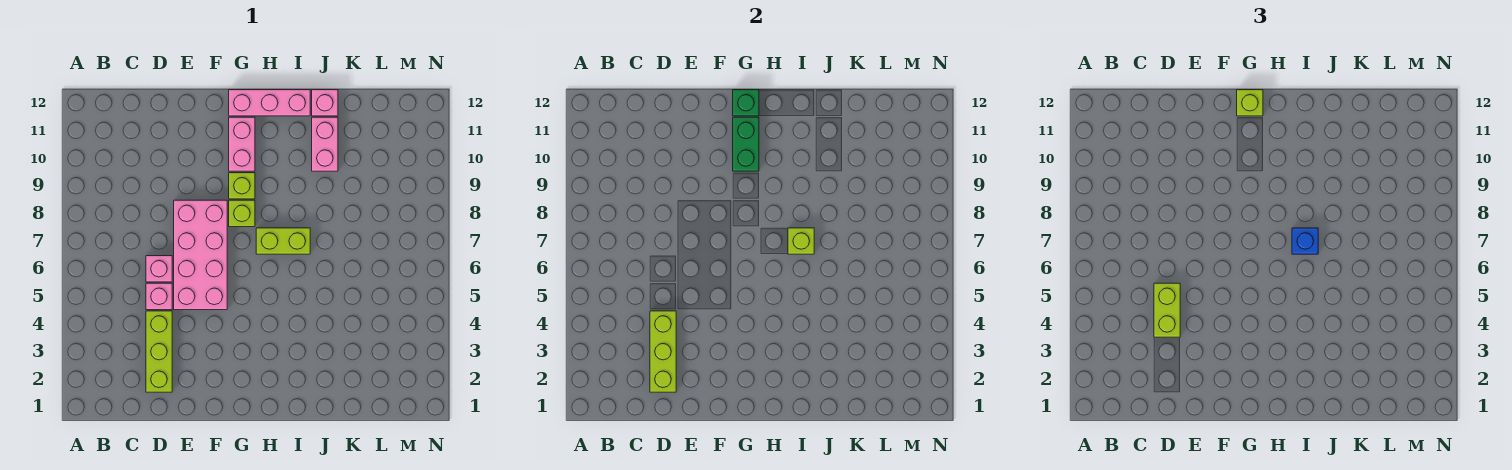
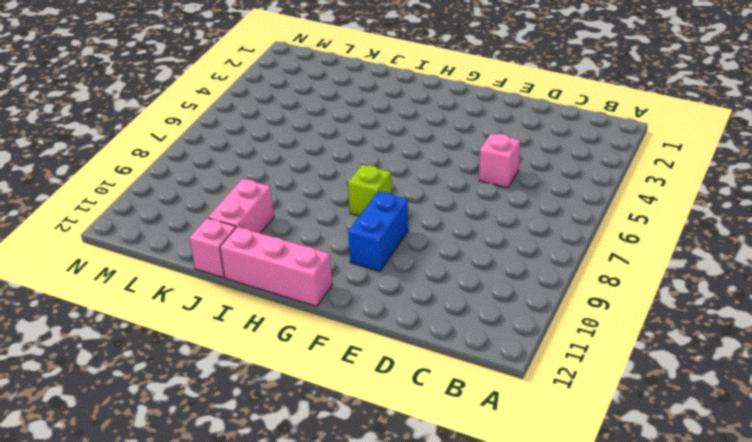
blue brick F9:F10 level 1 -> none
none -> lime brick D2:D4 level 1
none -> pink brick D6 level 1
none -> pink brick E5:F8 level 1

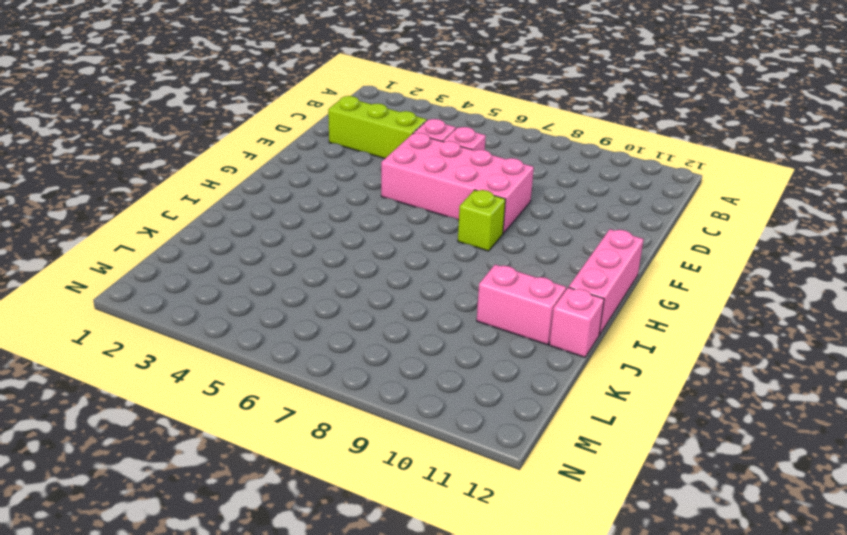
none -> lime brick G9 level 1
none -> pink brick G10:G11 level 1
none -> lime brick H7:I7 level 1

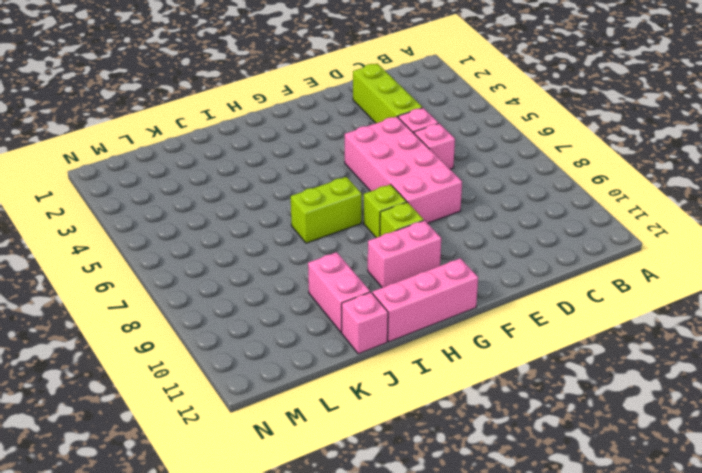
pink brick G10:H10 level 1 -> pink brick G10:G11 level 1
none -> lime brick D2:D4 level 2
none -> green brick G10:G11 level 2
none -> green brick G12 level 2

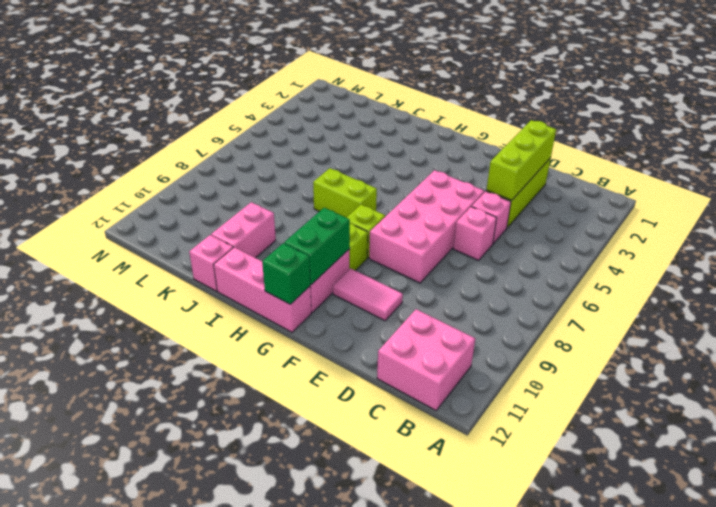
pink brick B11:C12 level 1 -> none
pink tile E10:F10 level 1 -> none
none -> lime brick I7 level 2
none -> lime brick D4:D5 level 3
none -> lime brick G12 level 3

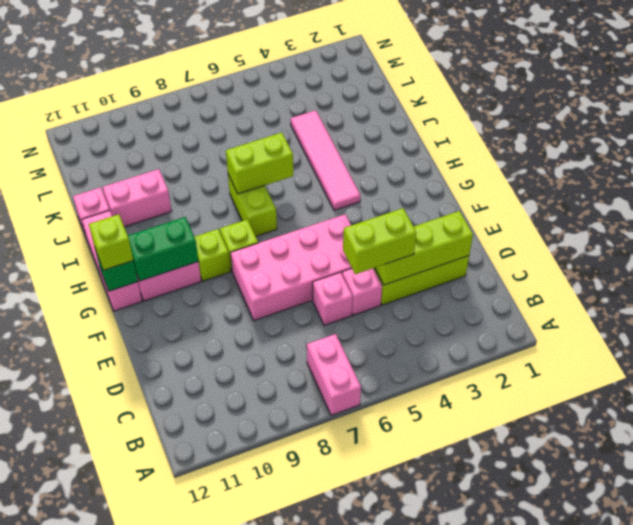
pink brick A7:B7 level 1 -> none
pink tile H4:K4 level 1 -> none
lime brick I6:I7 level 2 -> lime brick I7 level 2
none -> blue brick I7 level 3

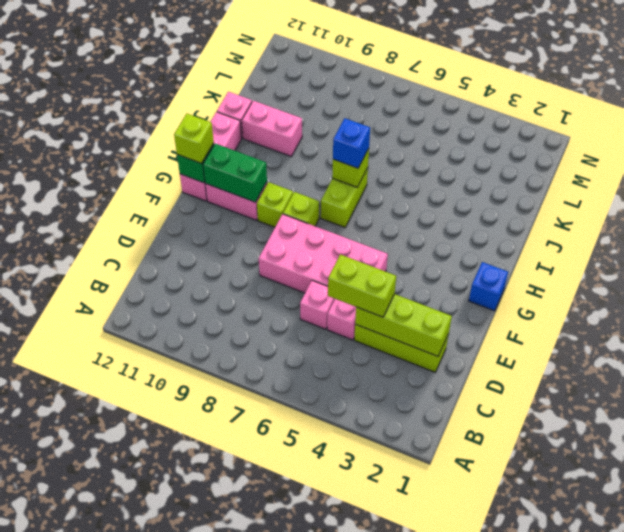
blue brick G1 level 1 -> none

